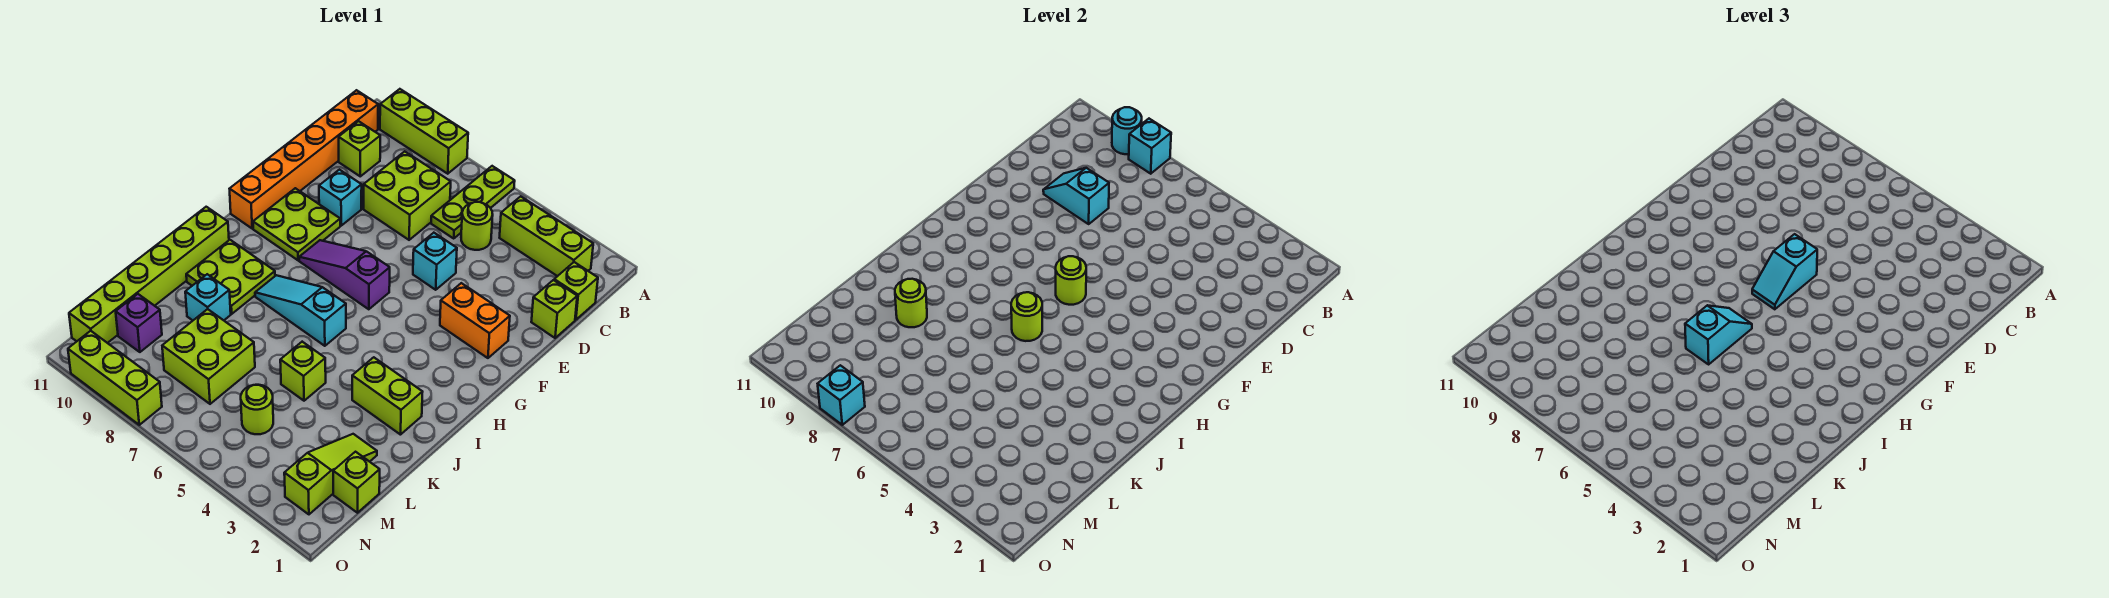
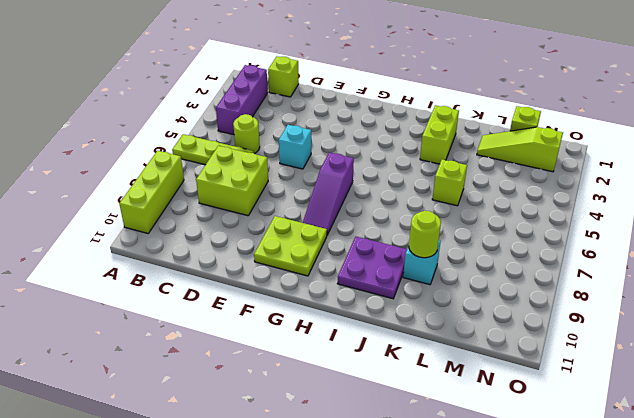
purple brick B2:B4 level 1 -> lime brick B2:B4 level 1
purple plate I9:J10 level 1 -> lime plate I9:J10 level 1
none -> orange brick B11:G11 level 1
none -> lime brick C10 level 1
none -> lime brick D1 level 1
none -> cyan brick E9 level 1

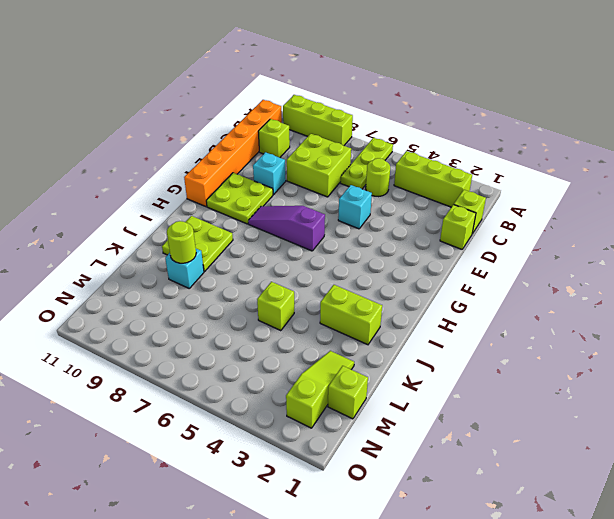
none -> orange brick F2:F3 level 1
none -> cyan slope I6:I8 level 1 top 6
none -> lime brick I11:N11 level 1
none -> lime brick L7:M8 level 1

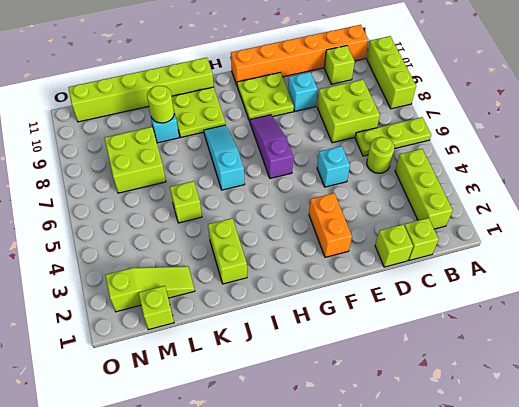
none -> lime round brick M5 level 1
none -> purple brick M10 level 1
none -> lime brick O8:O10 level 1
none -> cyan brick A8 level 2

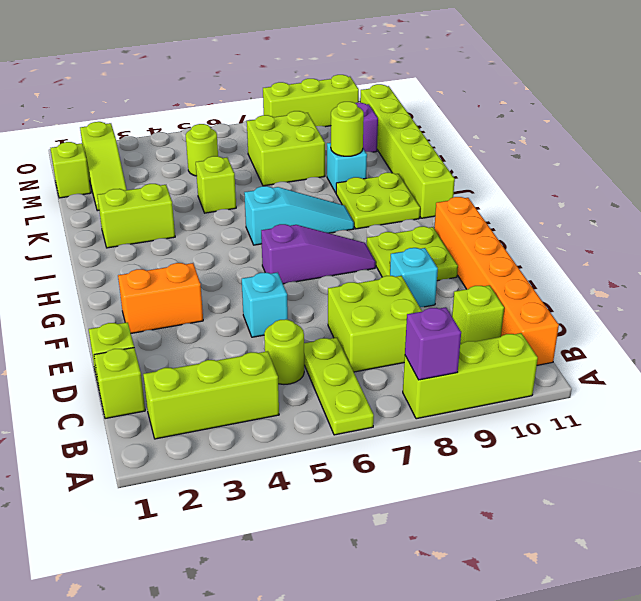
purple brick A8 level 2 -> cyan brick A8 level 2
none -> cyan round brick A9 level 2
none -> cyan slope D8:D9 level 2 top 8
none -> lime round brick G6 level 2
none -> lime round brick I6 level 2

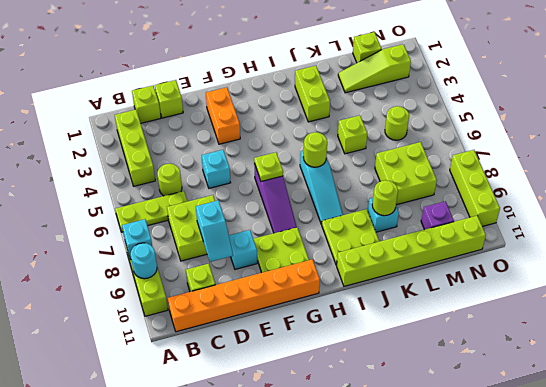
lime plate G6 level 2 -> lime round brick G6 level 2
none -> cyan brick O8 level 2
none -> cyan slope F6:G6 level 3 top F
none -> cyan slope I6:J6 level 3 top J

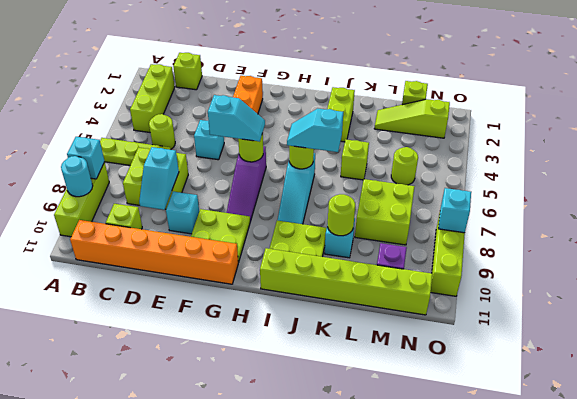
none -> lime brick D1 level 1

